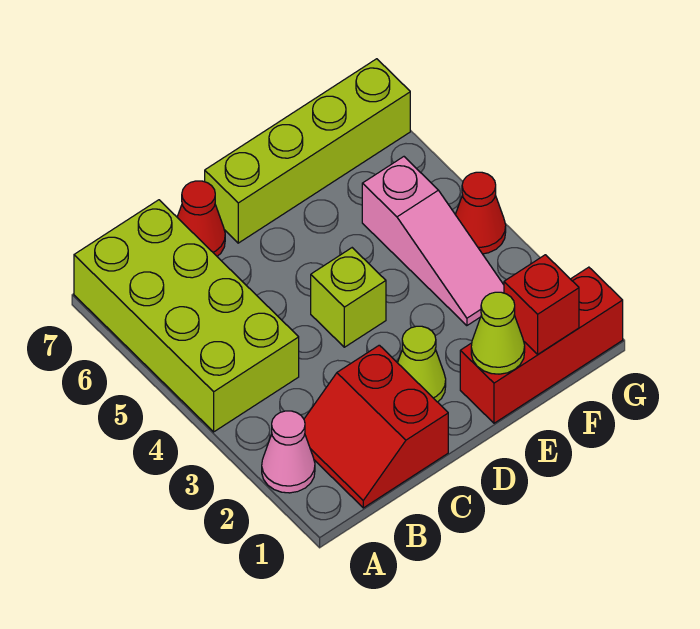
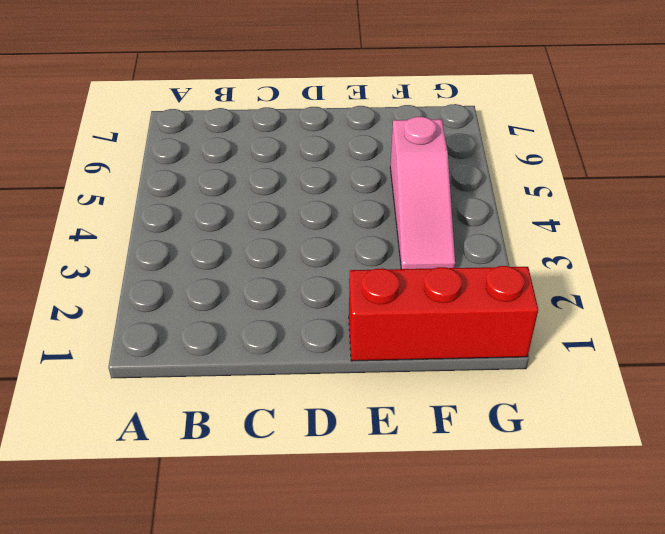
none -> pink cone A2 level 1
none -> lime brick A4:B7 level 1
none -> red slope B1:C2 level 1 top C

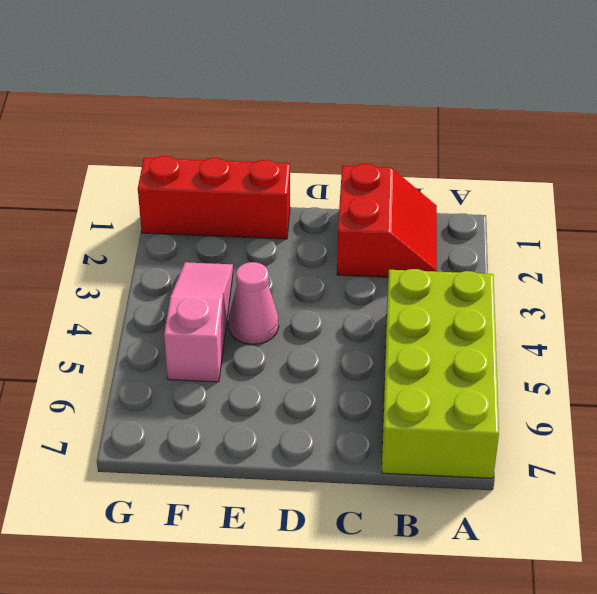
pink cone E4 level 1 -> pink cone A2 level 1
none -> red cone C7 level 1
none -> lime cone D2 level 1
none -> lime brick D4 level 1

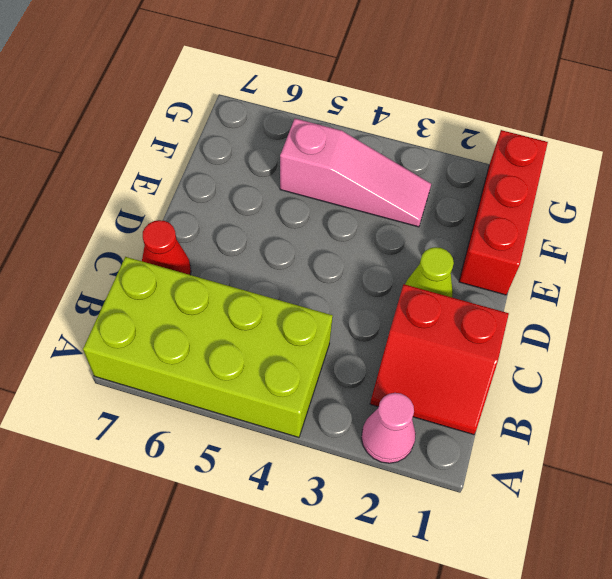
none -> lime brick D4 level 1
none -> lime brick D7:G7 level 1
none -> red cone G4 level 1

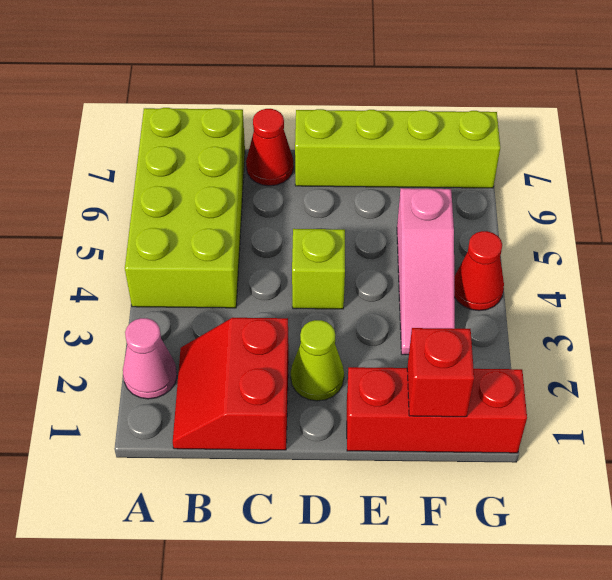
none -> lime cone E1 level 2

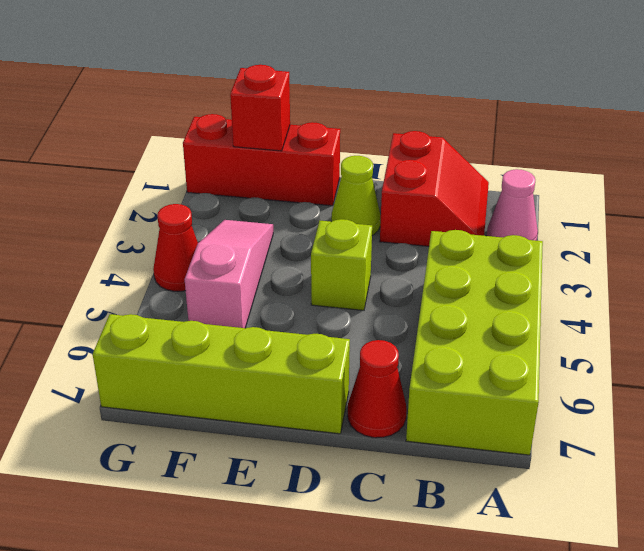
none -> lime cone E1 level 2

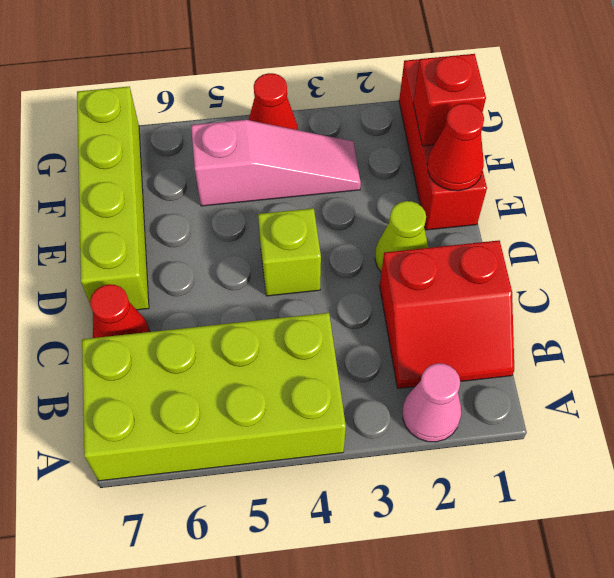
red cone E1 level 2 -> lime cone E1 level 2

